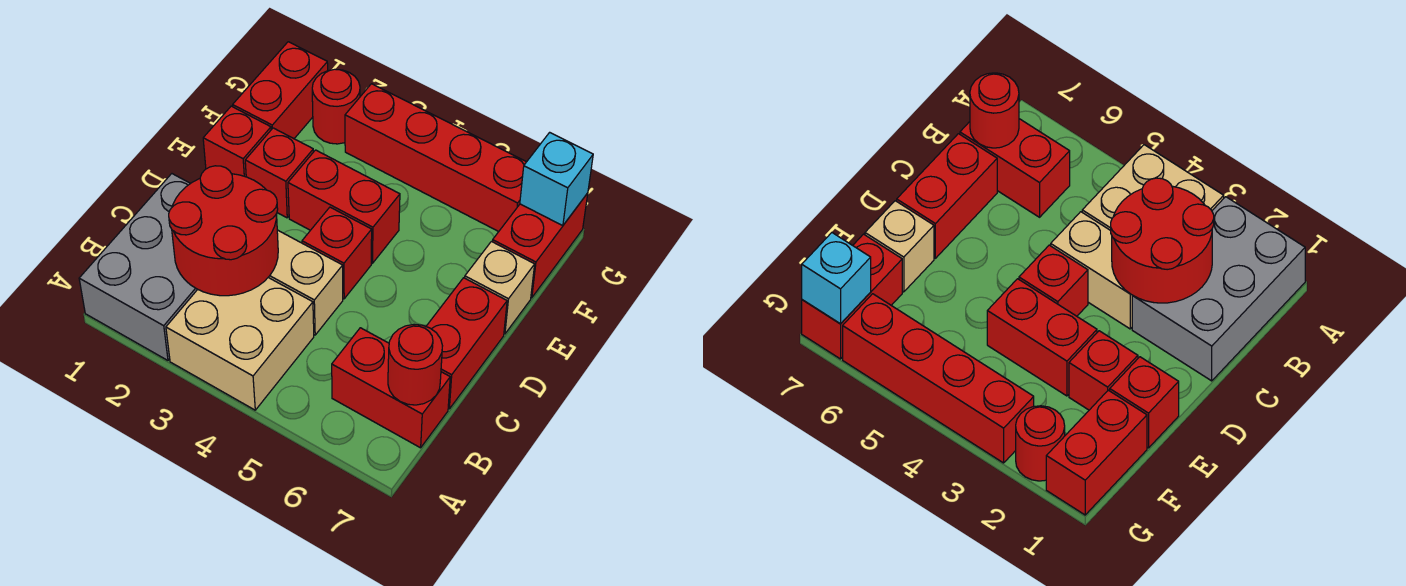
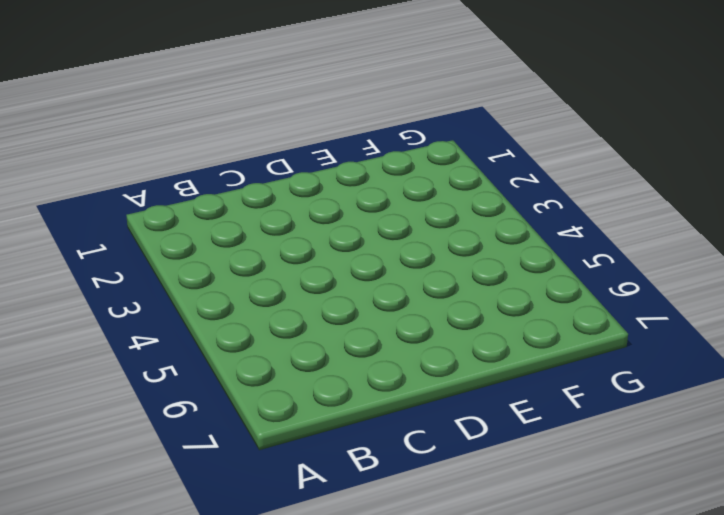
none -> grey brick A1:C2 level 1
none -> tan brick A3:B4 level 1
none -> red brick B6:B7 level 1

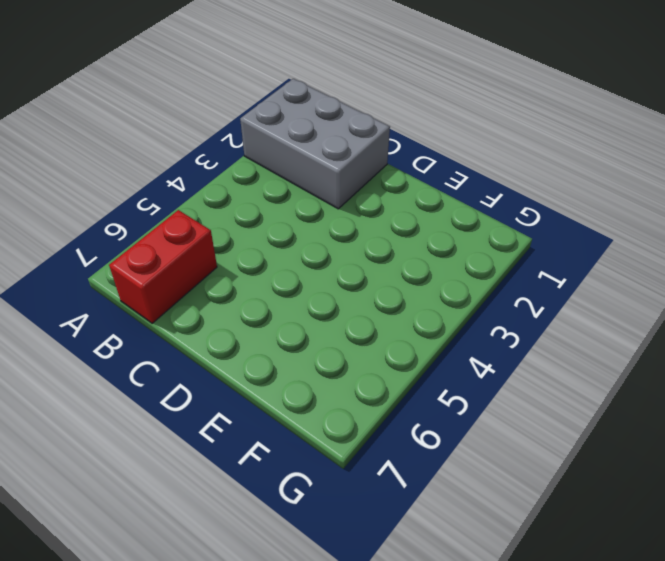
none -> tan brick A3:B4 level 1
none -> tan brick C3:C4 level 1
none -> red brick C7:D7 level 1

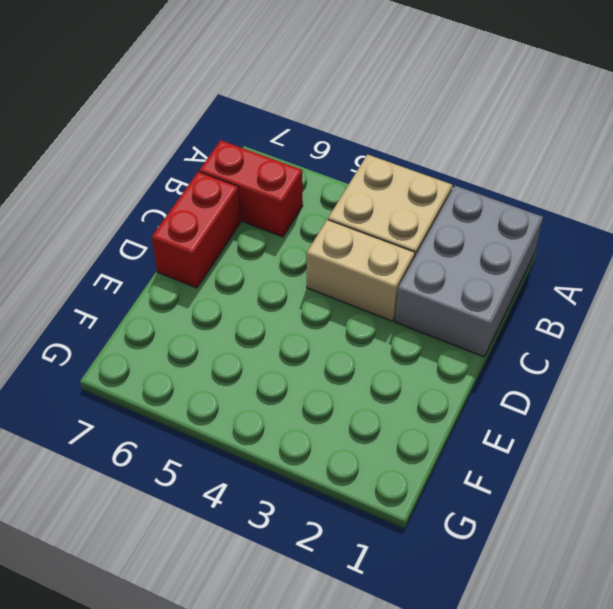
none -> red brick D4 level 1
none -> red brick E1 level 1
none -> red brick E2 level 1

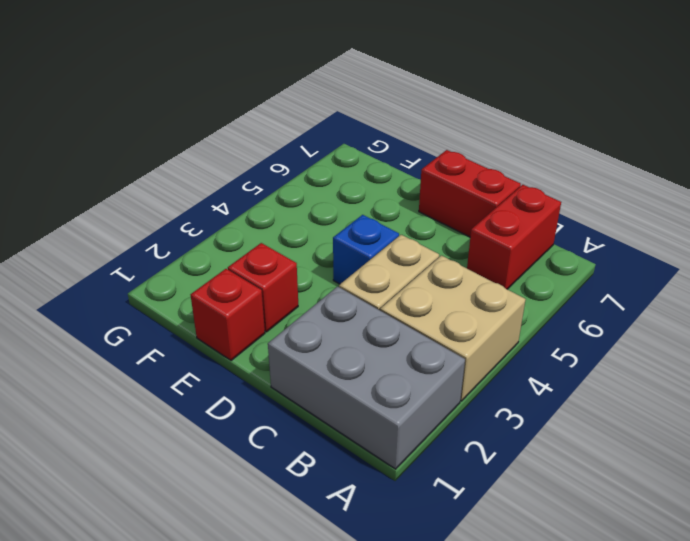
blue brick D4 level 1 -> red brick D4 level 1
none -> red brick E3:E4 level 1
none -> tan brick E7 level 1
none -> red brick F1:G1 level 1

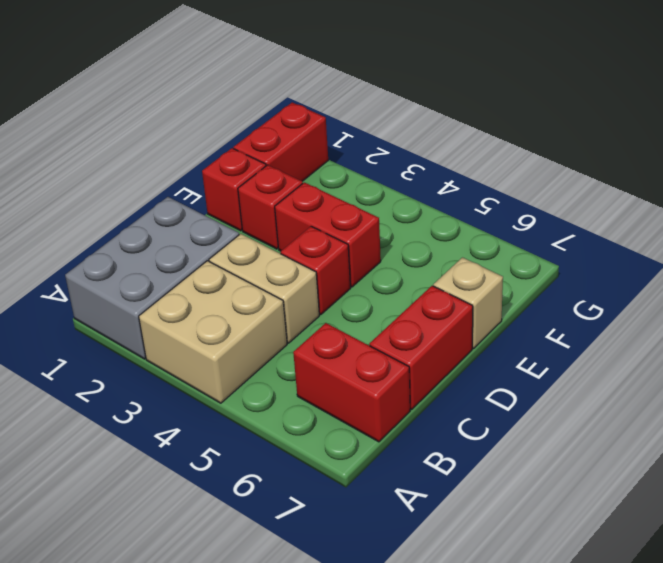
none -> red brick F7:G7 level 1
none -> red round brick G2 level 1
none -> red brick G3:G6 level 1

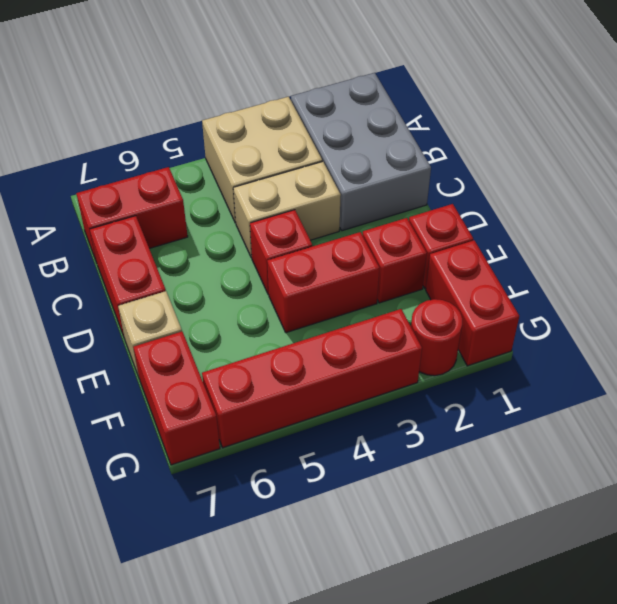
none -> red round brick B2:C3 level 2
none -> red round brick B7 level 2
none -> cyan brick G7 level 2

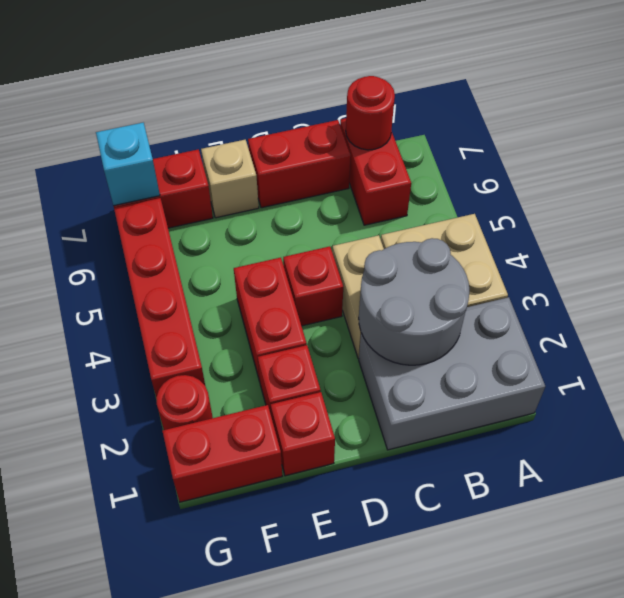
grey round brick B2:C3 level 2 -> red round brick B2:C3 level 2

